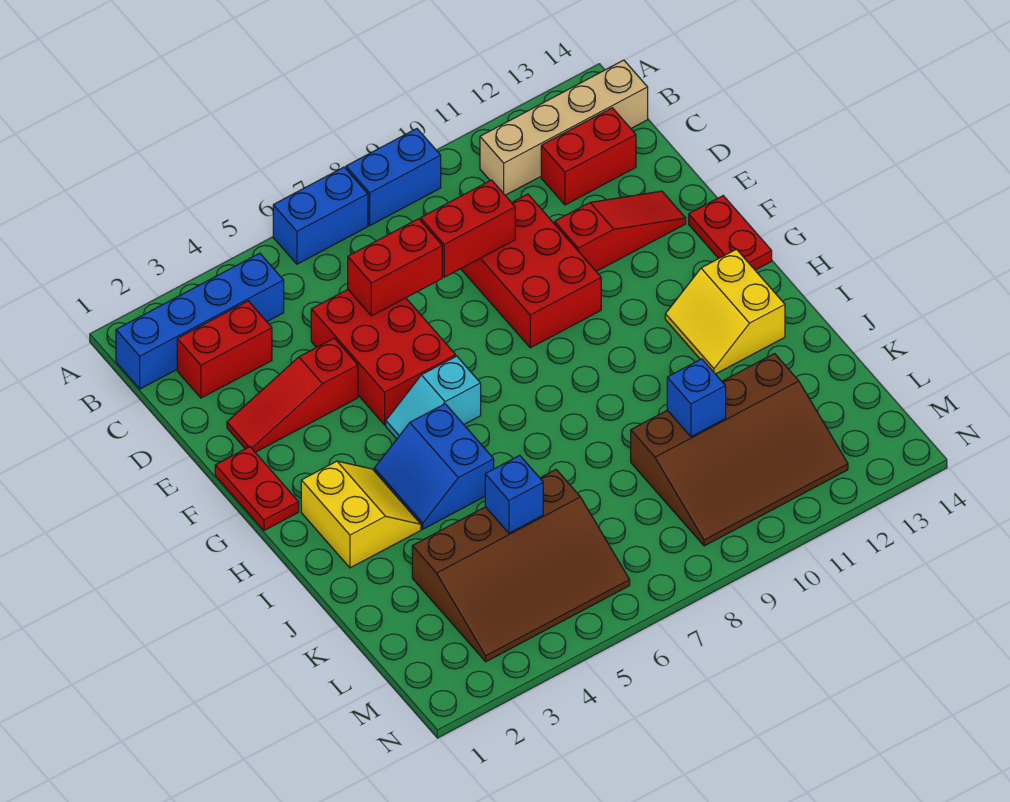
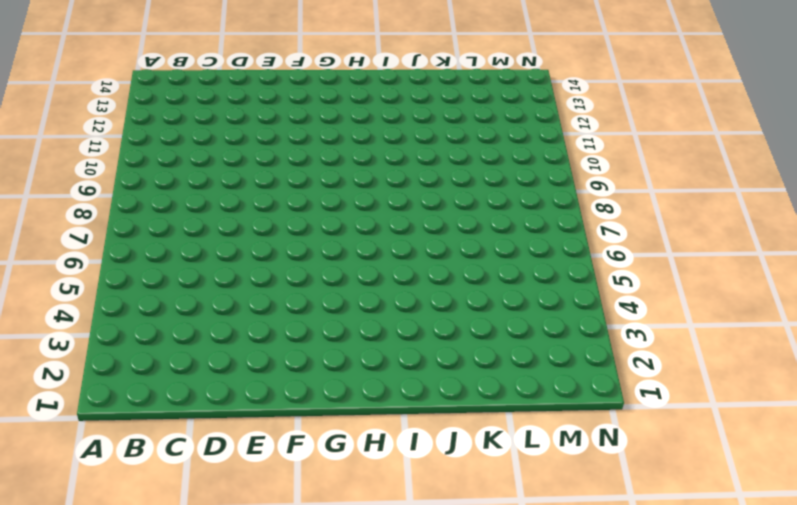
none -> blue brick A6:A7 level 1
none -> blue brick A8:A9 level 1
none -> blue brick B1:B4 level 1

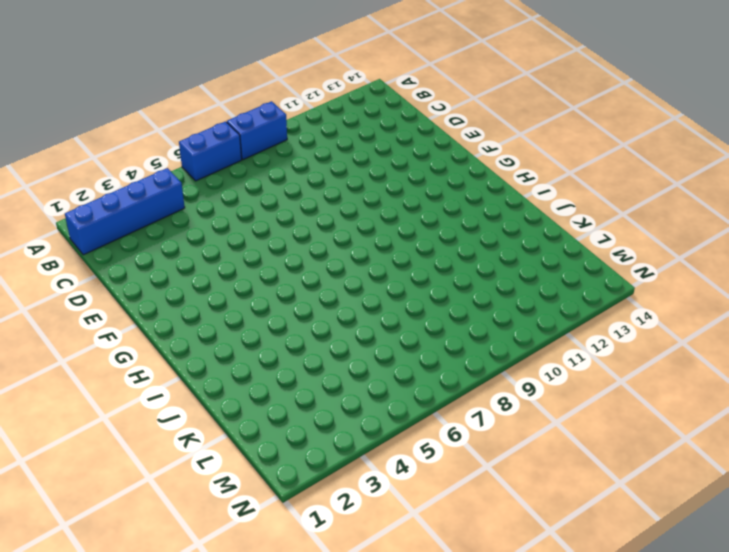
none -> tan brick B11:B14 level 1
none -> red brick C2:C3 level 1
none -> red brick C12:C13 level 1

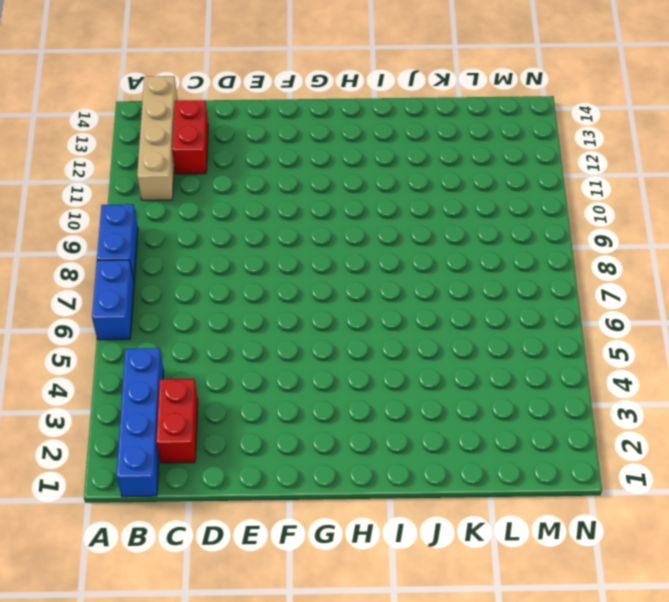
none -> red brick D5:F6 level 1
none -> red brick D9:F10 level 1
none -> red slope E2:E4 level 1 top 4

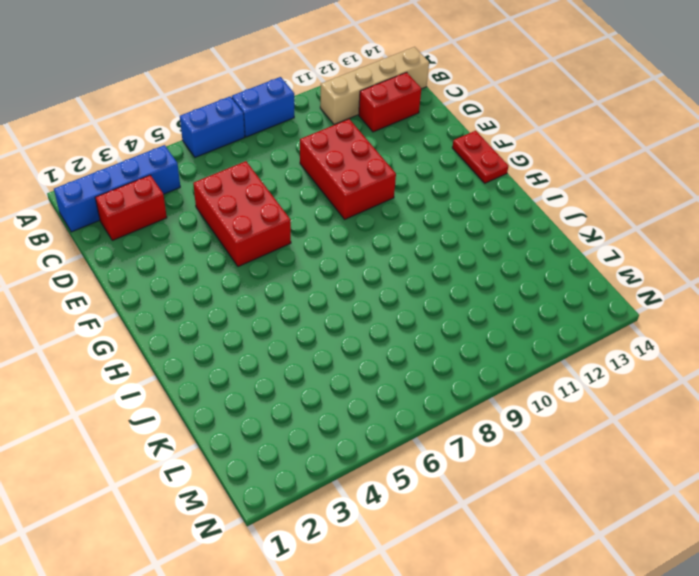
none -> red slope E2:E4 level 1 top 4
none -> red slope E11:E13 level 1 top 11
none -> red plate F1:G1 level 1

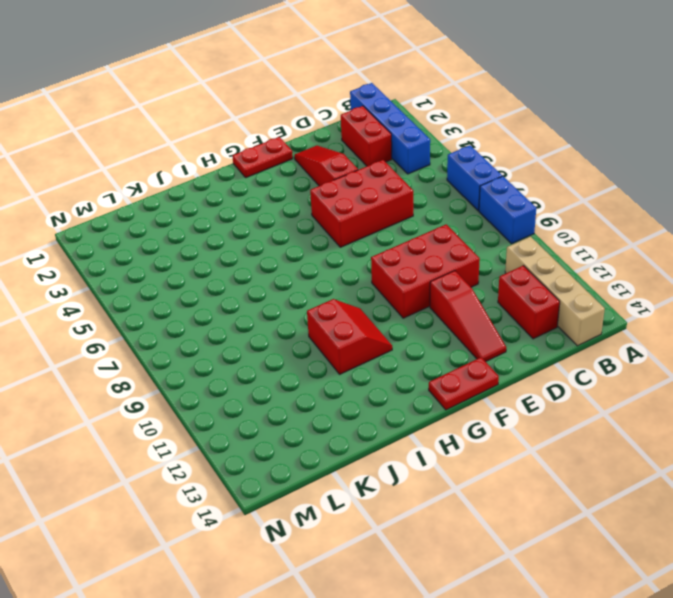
red slope H10:I11 level 1 top I -> none
none -> cyan slope G5:G6 level 1 top 6
none -> yellow slope H2:I3 level 1 top 2
none -> blue slope H4:I5 level 1 top 5

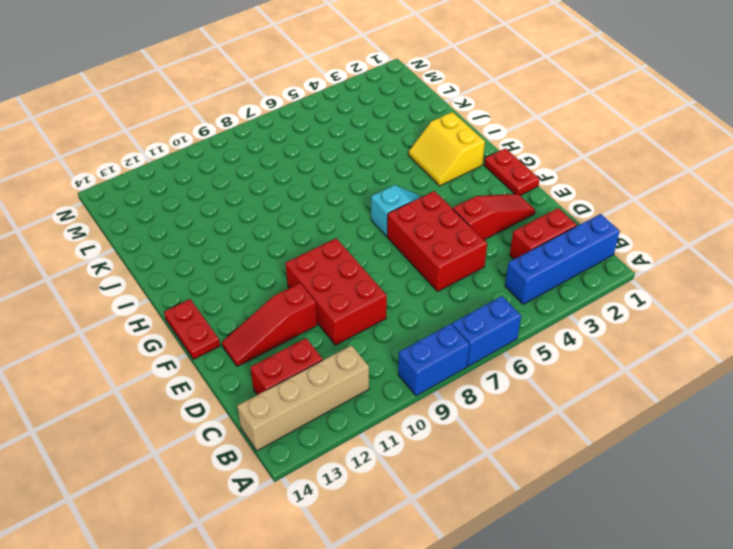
none -> blue slope H4:I5 level 1 top 5
none -> yellow slope H12:I13 level 1 top 13
none -> brown slope K3:M6 level 1 top K

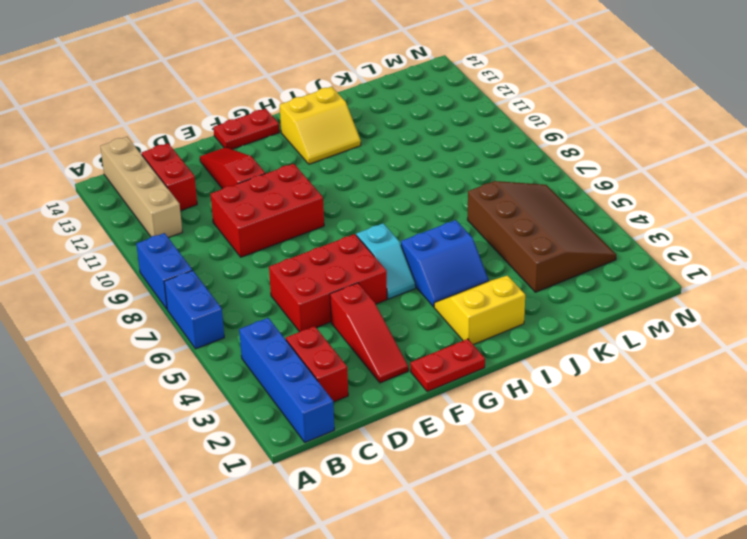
none -> brown slope K9:M12 level 1 top K
none -> red brick D6:D7 level 2
none -> red brick D8:D9 level 2

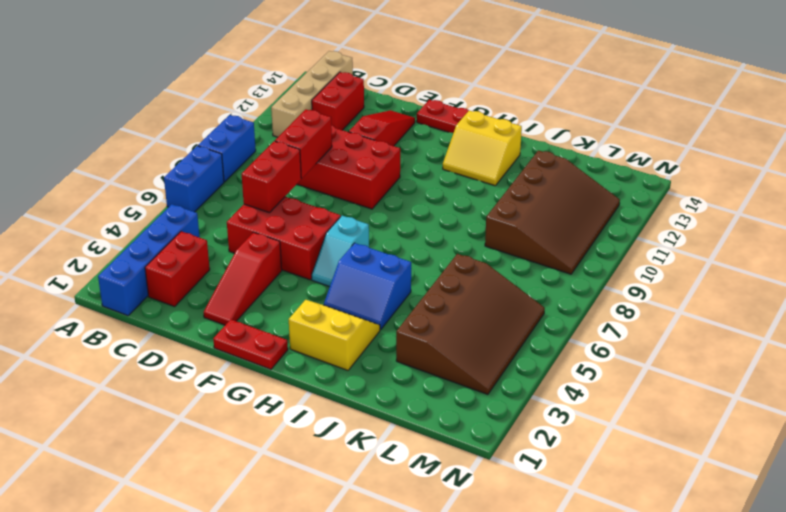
none -> blue brick K5 level 2
none -> blue brick K10 level 2

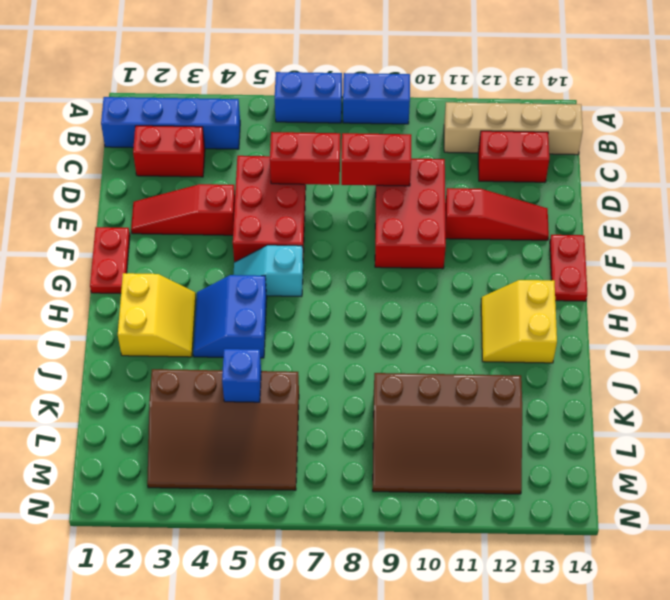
none -> blue brick K10 level 2

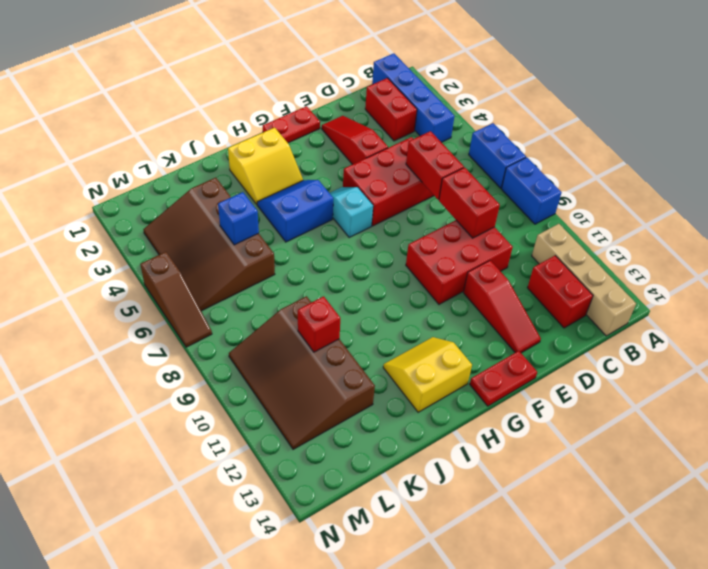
red brick K10 level 2 -> blue brick K10 level 2
brown slope N5:N7 level 1 top 5 -> none

